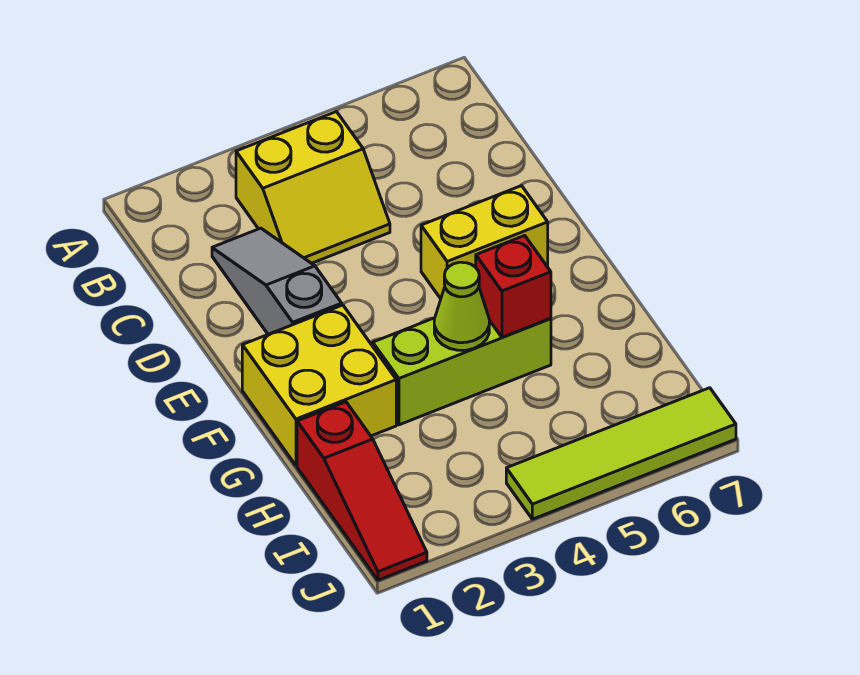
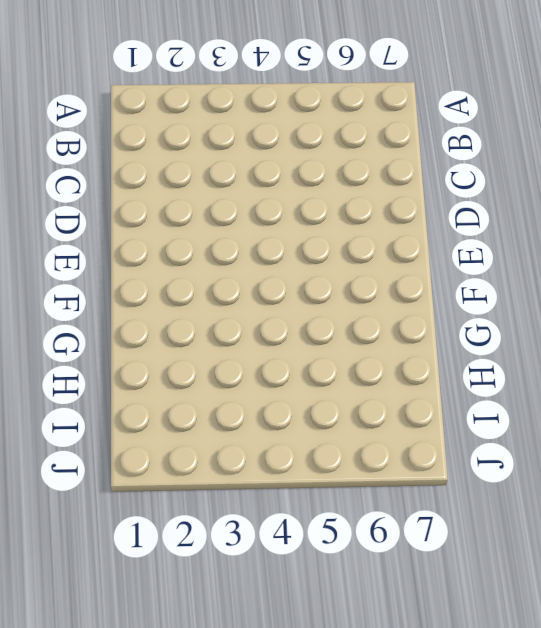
none -> yellow slope B3:C4 level 1 top B
none -> grey slope C2:E2 level 1 top E

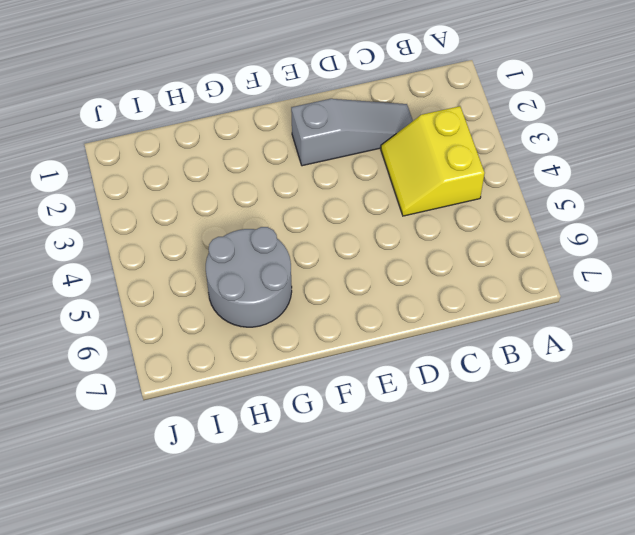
grey round brick G5:H6 level 1 -> lime brick G3:G5 level 1
none -> yellow brick E5:E6 level 1
none -> yellow brick F1:G2 level 1

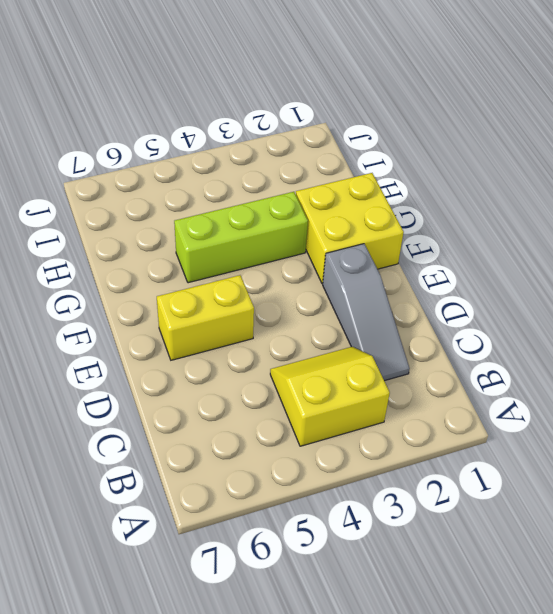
none -> red slope H1:J1 level 1 top H
none -> lime tile J4:J7 level 1

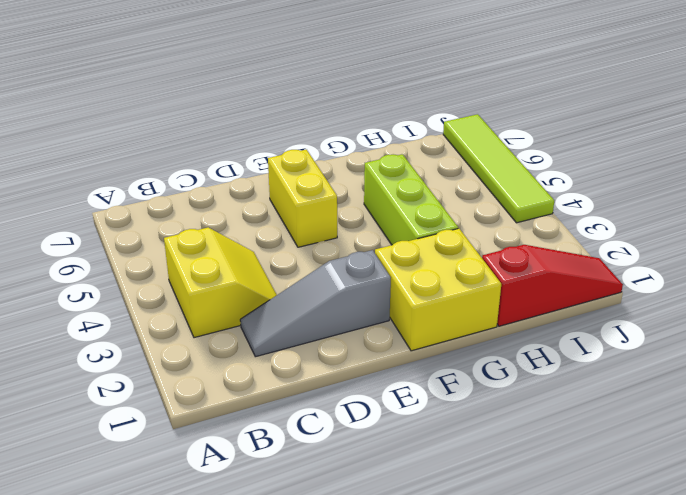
none -> lime cone G4 level 2
none -> red brick G5 level 2

